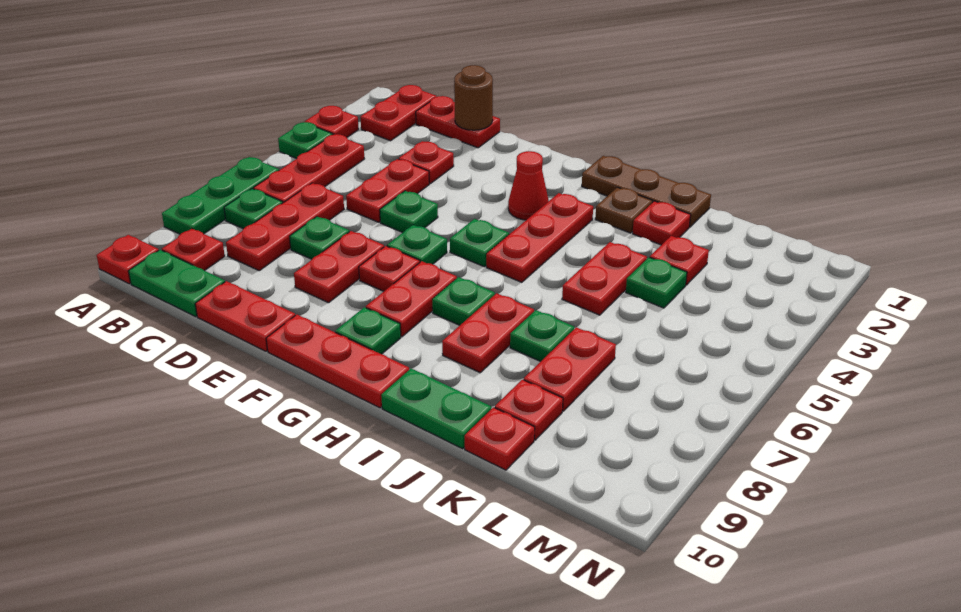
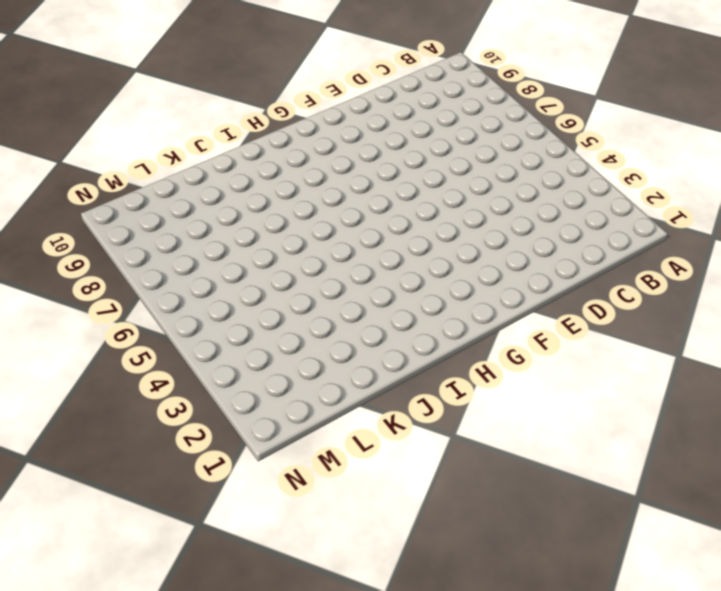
none -> red plate A3 level 1
none -> green plate A4 level 1
none -> green plate A6:A8 level 1
none -> red plate A10 level 1

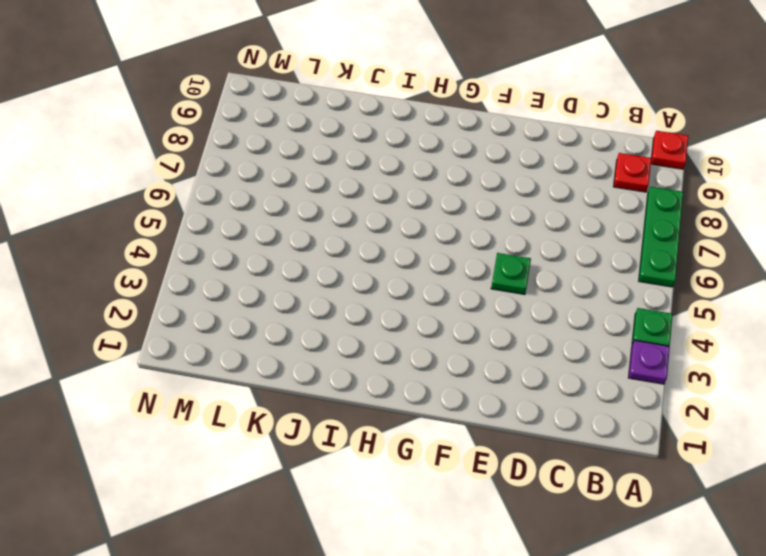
purple plate A3 level 1 -> red plate A3 level 1
none -> red plate B1:B2 level 1
none -> red plate B4:B6 level 1
none -> green plate B7 level 1
none -> green plate B10:C10 level 1

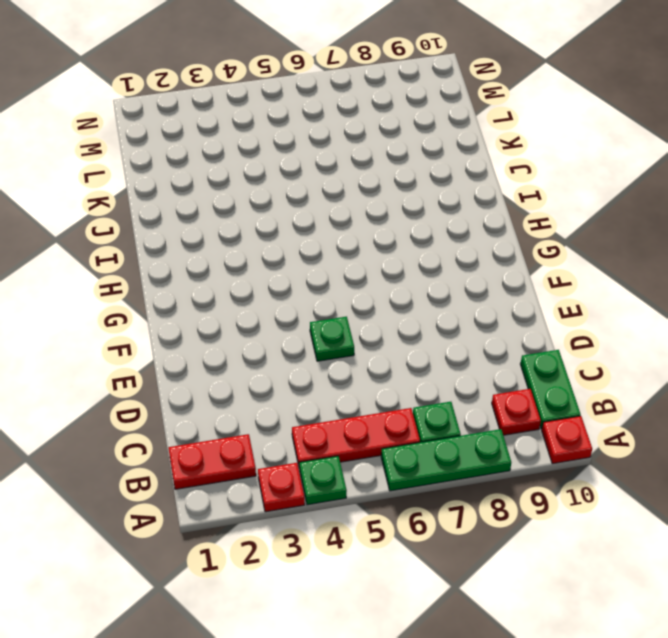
none -> red plate C1:D1 level 1
none -> red plate C6:C8 level 1
none -> red plate D3 level 1
none -> red plate D4:D5 level 1

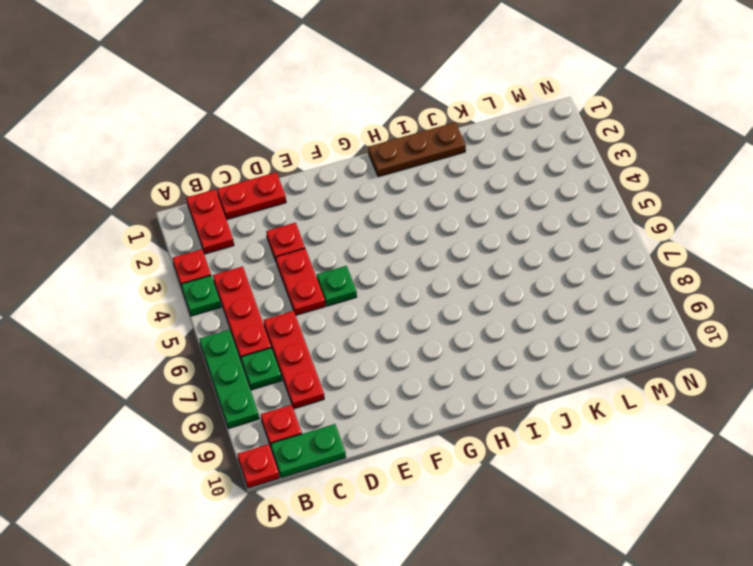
none -> green plate D7 level 1
none -> red plate D10:E10 level 1
none -> red plate E7:E8 level 1
none -> green plate F6 level 1

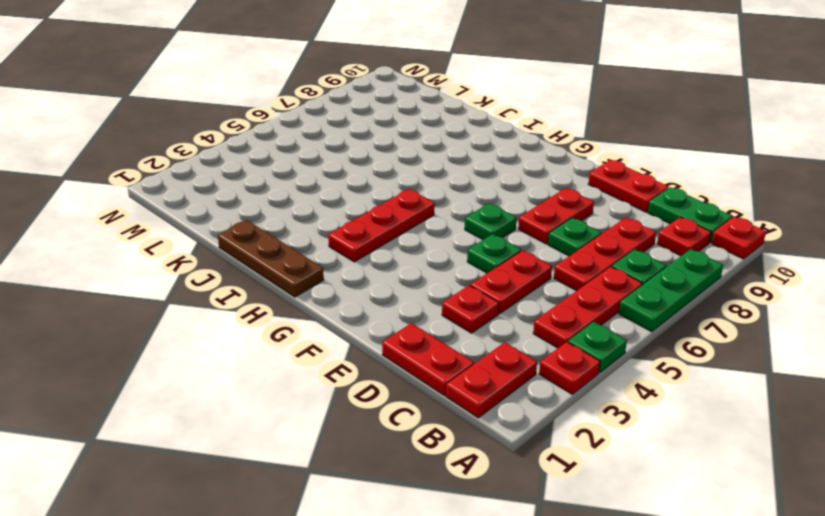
none -> red plate F7 level 1
none -> red plate F10:H10 level 1
none -> red cone G3 level 1
none -> green plate G5 level 1

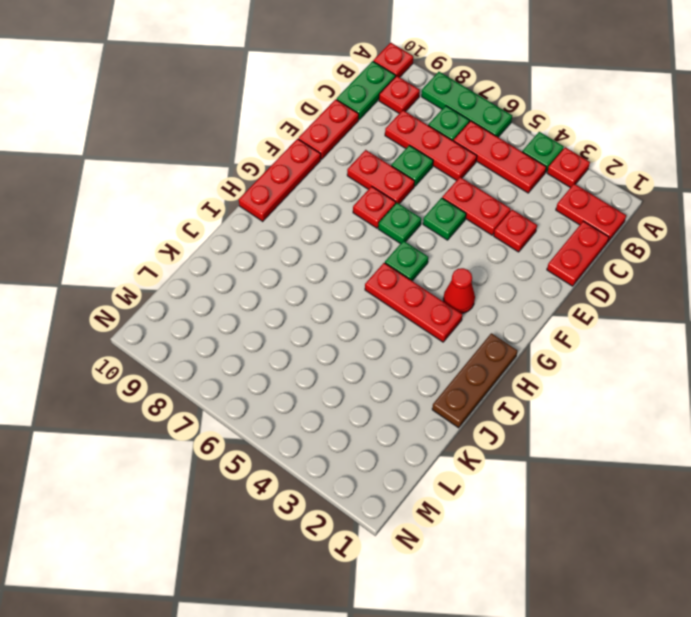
none -> red plate G7:G8 level 1
none -> green plate G9 level 1
none -> green plate H7 level 1
none -> brown plate I2 level 1

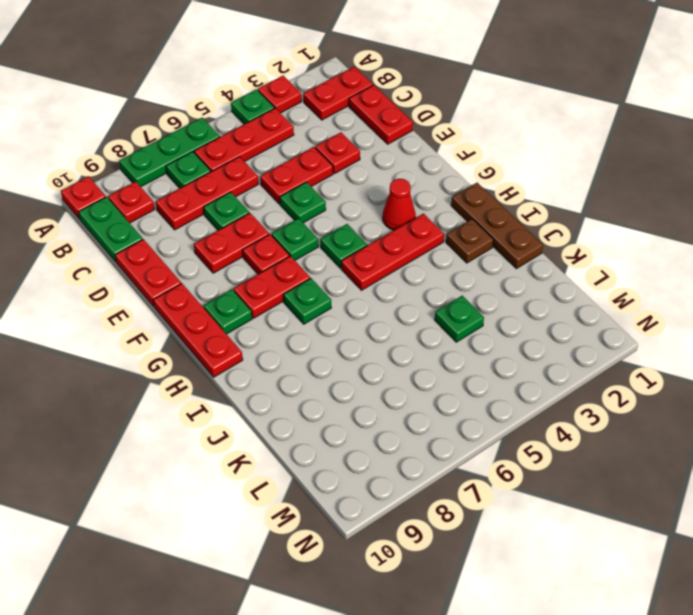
none -> red plate I7:I8 level 1
none -> green plate I10:J10 level 1
none -> red plate J2 level 1
none -> red plate J4:J5 level 1

